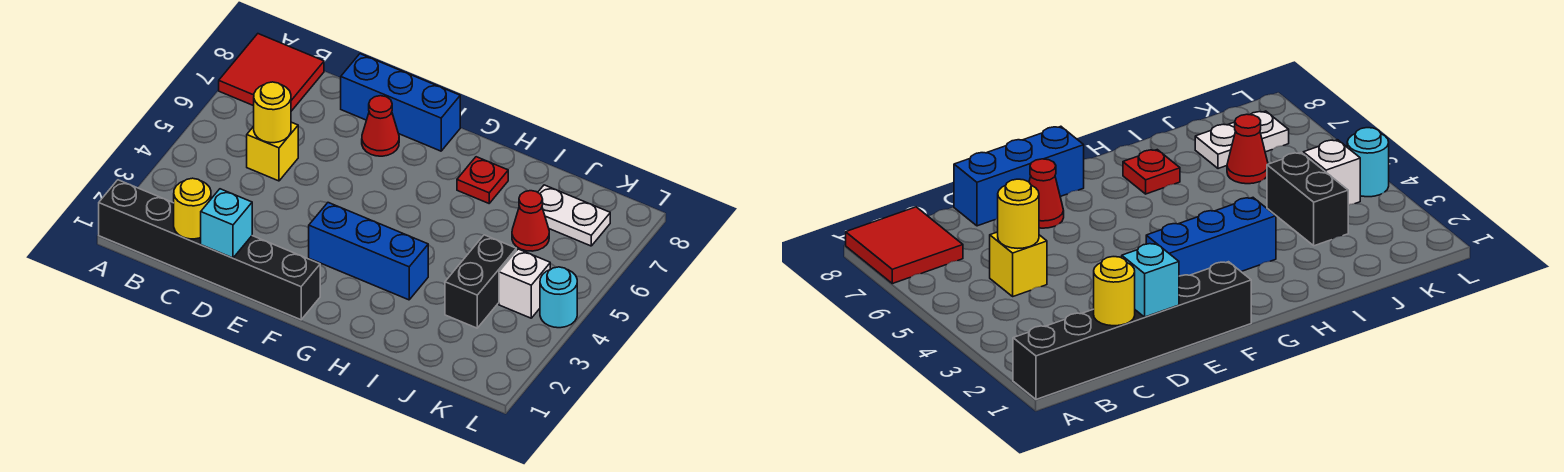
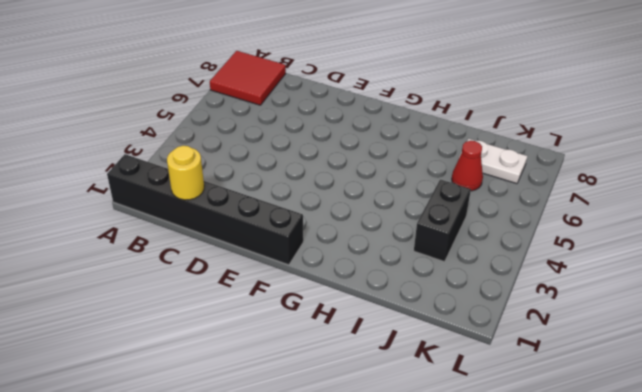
none -> yellow brick C5 level 1
none -> blue brick D8:F8 level 1
none -> red cone E7 level 1

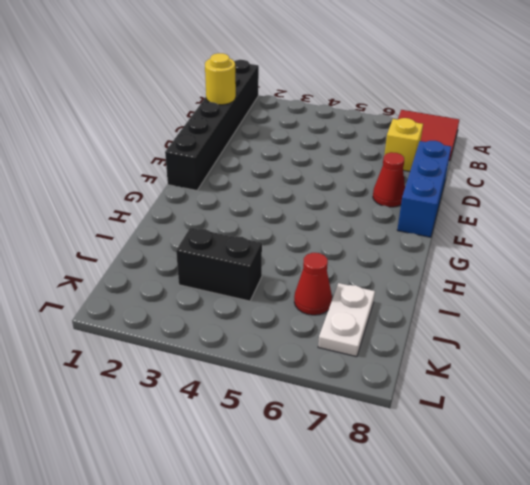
yellow brick C7 level 1 -> yellow brick C5 level 1
none -> blue brick F3:H3 level 1
none -> red plate H7 level 1
none -> white brick K4 level 1

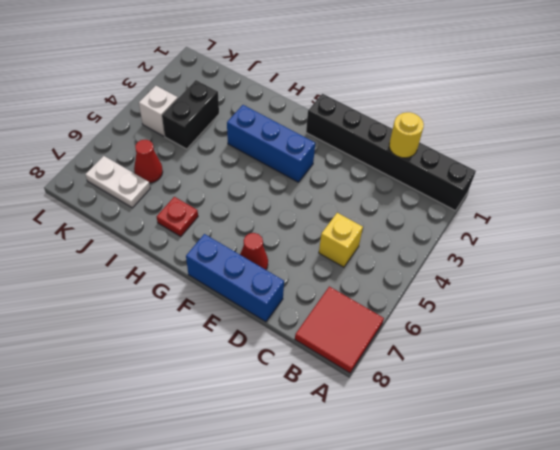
none -> cyan round brick L4 level 1
none -> yellow round brick C5 level 2
none -> cyan brick D1 level 2

